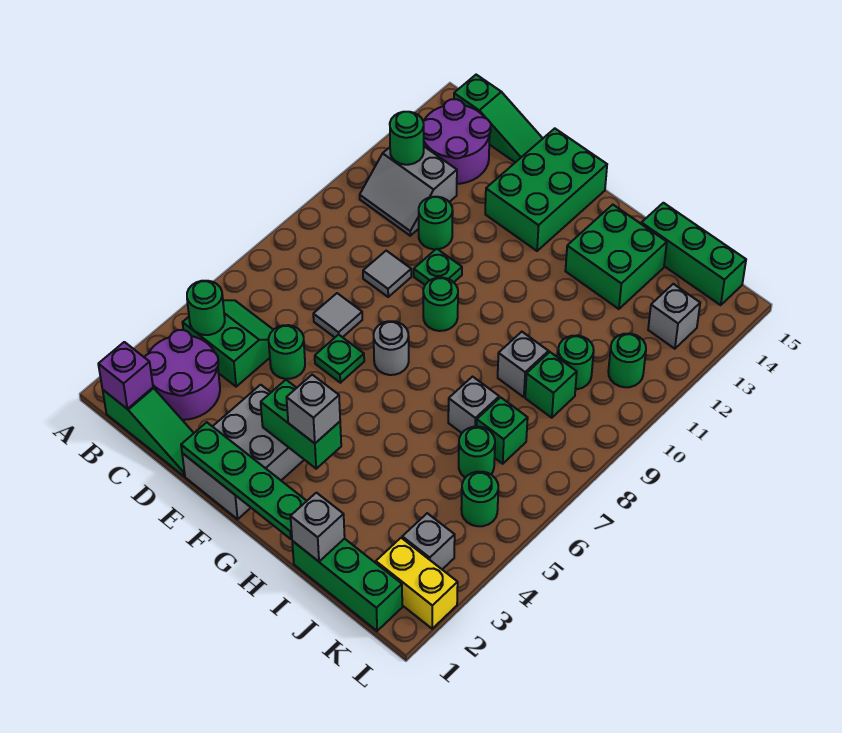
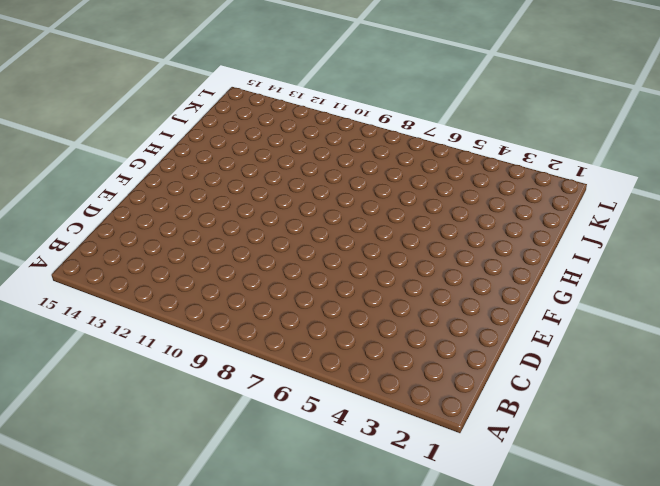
none -> green slope B1:D1 level 1 top B
none -> purple round brick B2:C3 level 1
none -> green slope B4:C5 level 1 top 4
none -> grey slope B11:C12 level 1 top 12

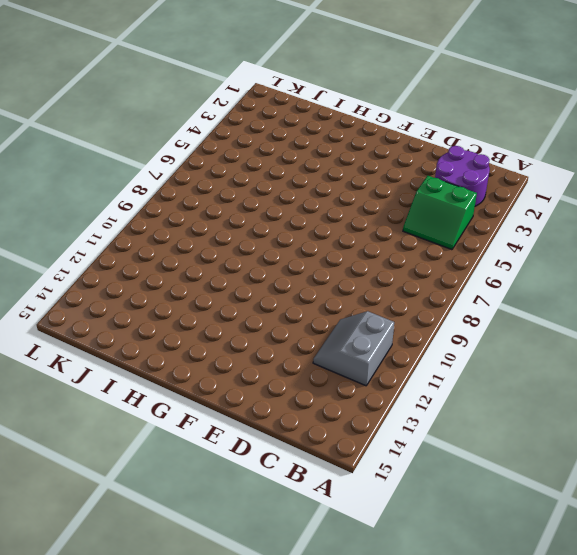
grey slope B11:C12 level 1 top B -> grey slope B11:C12 level 1 top 12
none -> green slope B1:D1 level 1 top B
none -> purple round brick B13:C14 level 1
none -> green slope B15:D15 level 1 top B
none -> green round brick D5 level 1

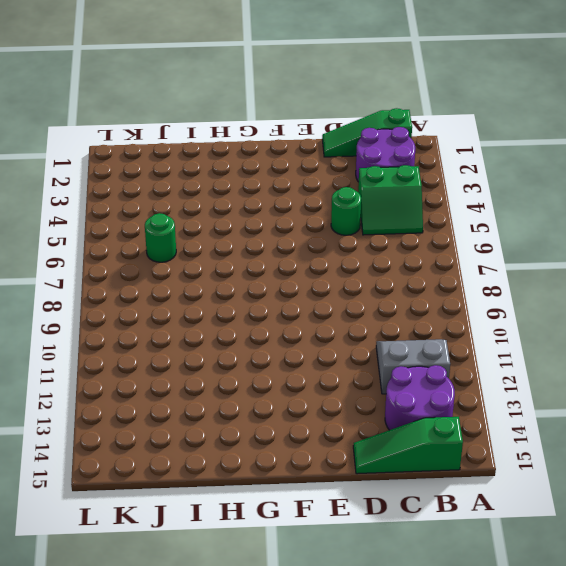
none -> grey tile D7 level 1
none -> grey tile D9 level 1
none -> green round brick D11 level 1
none -> grey brick E1:F3 level 1

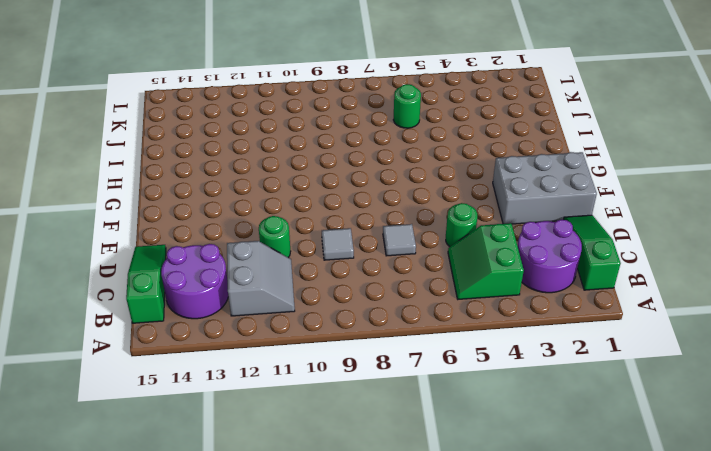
none -> green plate E6 level 1
none -> green plate E10 level 1
none -> green brick E13:F15 level 1
none -> grey round brick F7 level 1

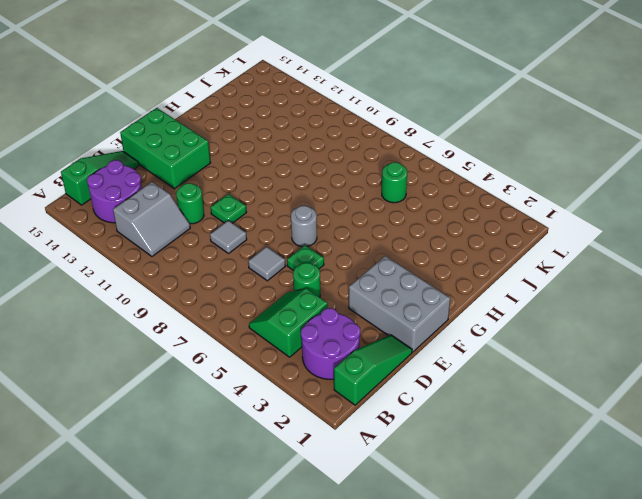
none -> green round brick F9 level 1
none -> green brick H13:I14 level 1
none -> green brick I1:K1 level 1
none -> grey brick I7 level 1

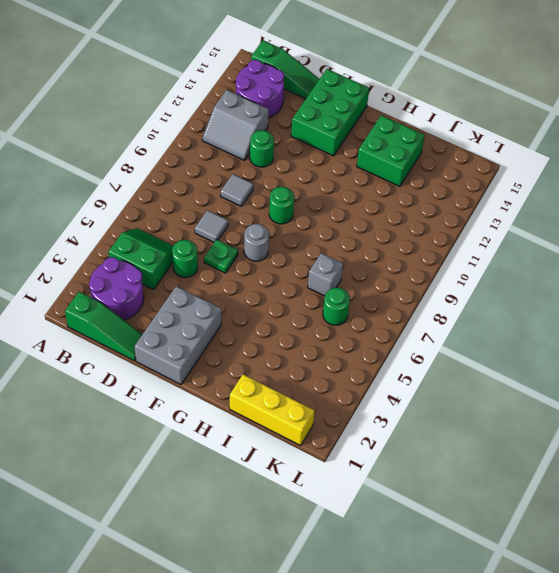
yellow brick I1:K1 level 1 -> green brick I1:K1 level 1
none -> green plate E10 level 1
none -> grey brick I9 level 1
none -> green brick I15:K15 level 1
none -> green brick J7 level 1

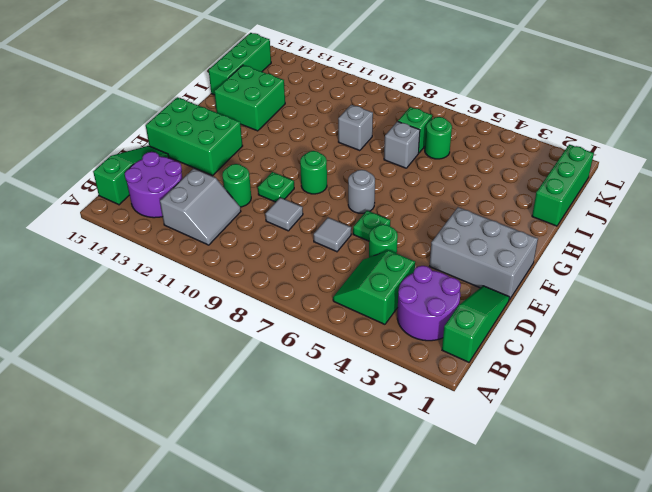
none -> green brick J9 level 1
none -> green round brick J10 level 1
none -> yellow brick K2:L2 level 1
none -> grey brick K3 level 1

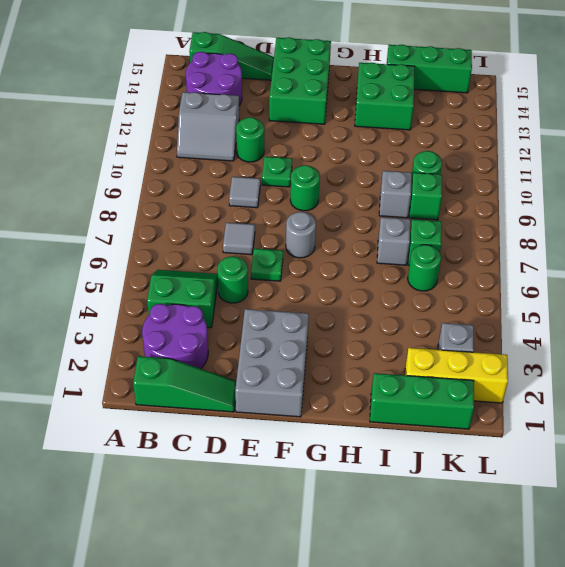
yellow brick J2:L2 level 1 -> yellow brick K2:L2 level 1
none -> green round brick K5 level 1
none -> green round brick K11 level 1
none -> grey brick K13 level 1
none -> purple brick B1 level 2

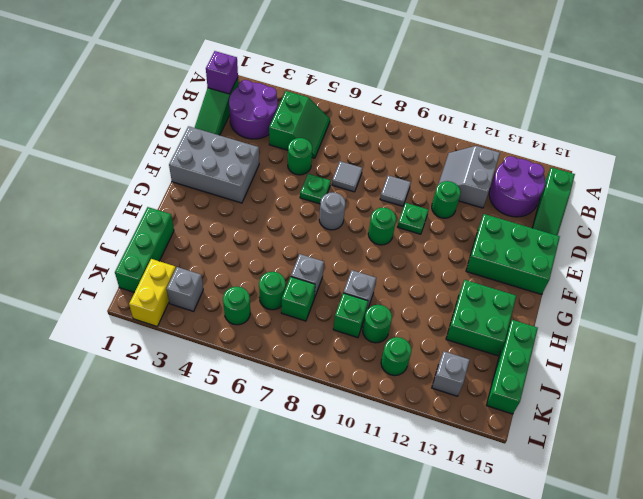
none -> green round brick B4 level 2
none -> green round brick B12 level 2
none -> green plate E1:H1 level 2
none -> green brick F3:G3 level 2

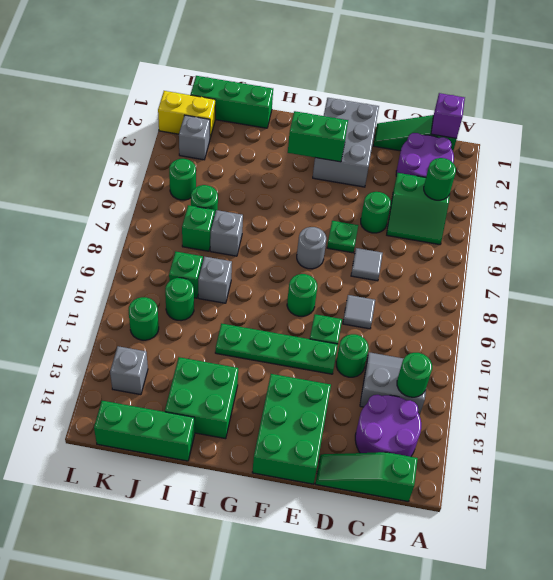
green plate E11:H11 level 1 -> green plate E1:H1 level 2
none -> grey brick I1 level 2
none -> grey brick G3 level 3

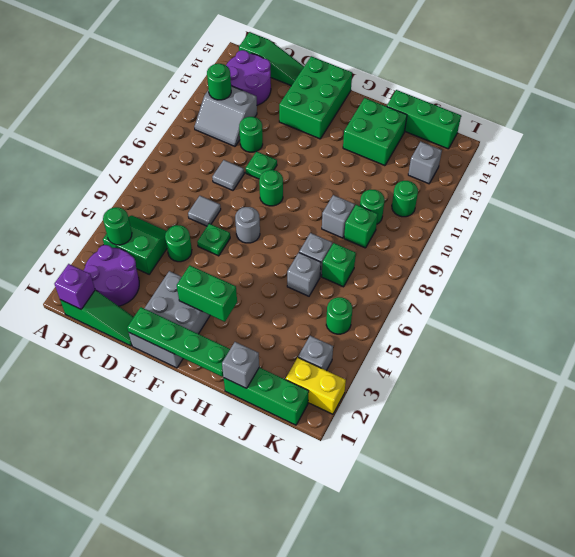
grey brick I6 level 1 -> grey brick G3 level 3
none -> green round brick J6 level 1

